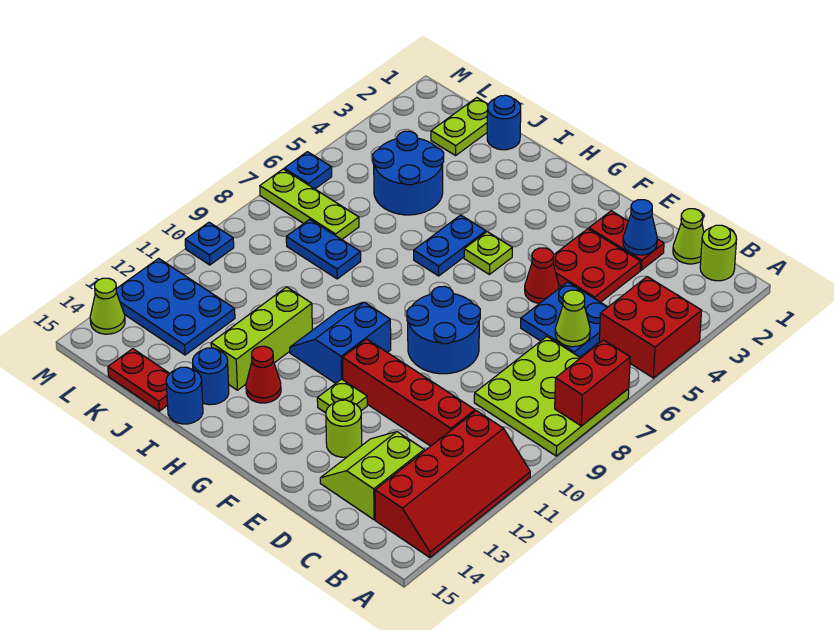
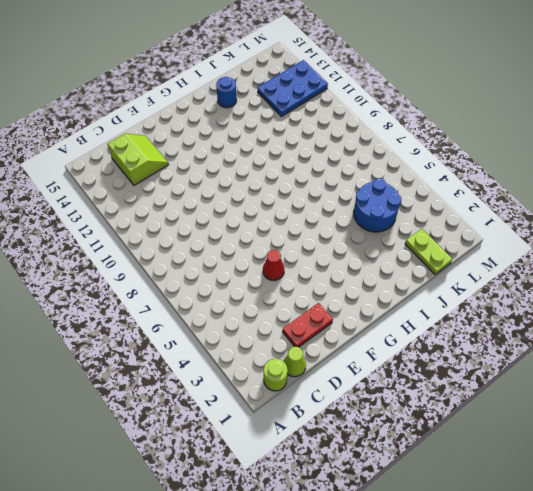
none -> red brick A4:B5 level 1
none -> lime plate A7:C9 level 1
none -> red slope A11:B14 level 1 top B
none -> blue plate C5:D6 level 1

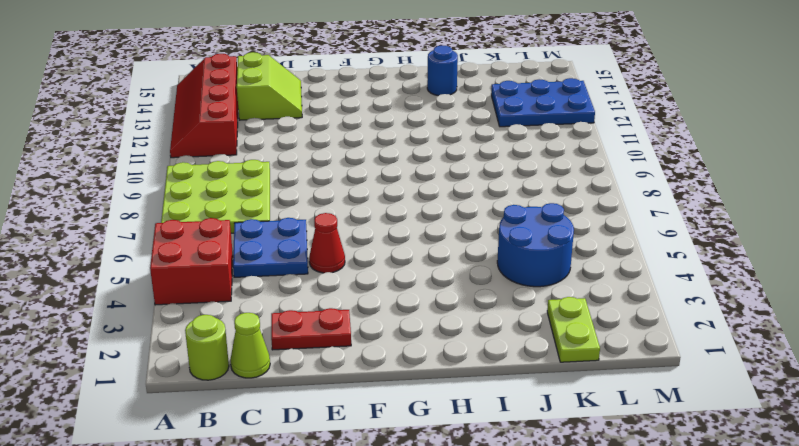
none -> red brick C11:F11 level 1
none -> red plate D3:E4 level 1
none -> blue round brick E8:F9 level 1
none -> lime round brick E13 level 1

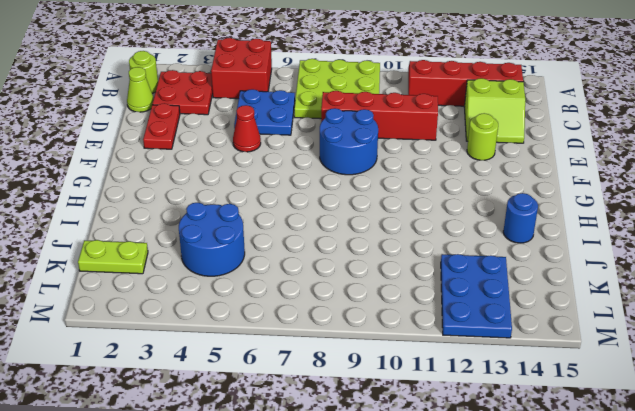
red plate B2:C3 level 1 -> red plate D3:E4 level 1
red brick D8:D11 level 1 -> red brick C11:F11 level 1
none -> lime plate F12 level 1
none -> lime plate G5 level 1
none -> blue slope G10:H11 level 1 top G
none -> blue plate H5:H6 level 1

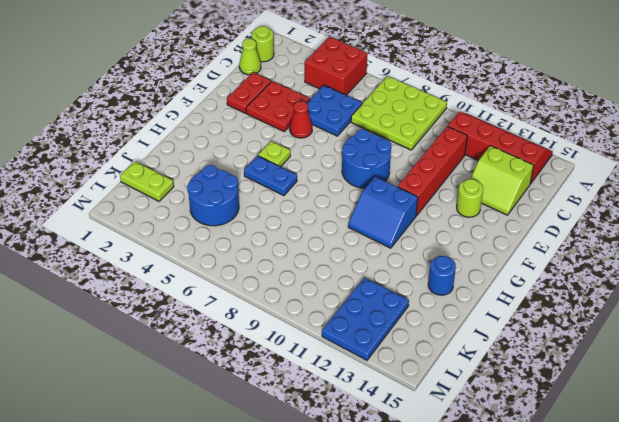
none -> lime plate F12 level 1
none -> red cone H13 level 1
none -> lime brick I11:I13 level 1
none -> blue round brick I15 level 1

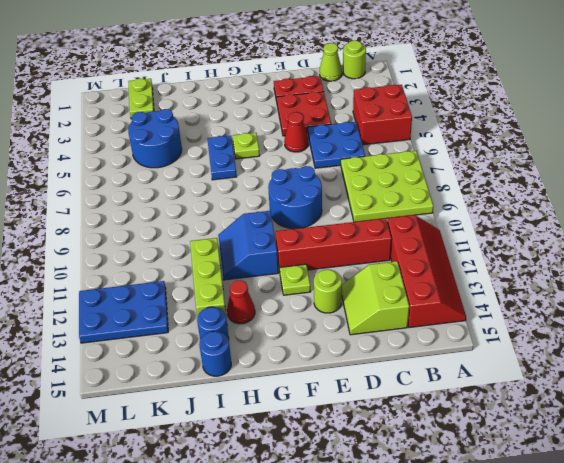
none -> blue round brick J1 level 1
none -> blue plate J8:K8 level 1
none -> red plate J15:K15 level 1
none -> lime plate K7:M7 level 1

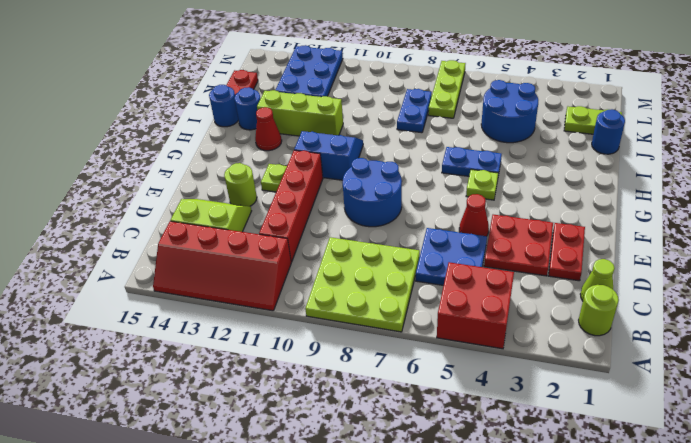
none -> blue plate M6 level 1
none -> blue plate M10 level 1
none -> lime cone M14 level 1
none -> red brick A7:A8 level 2

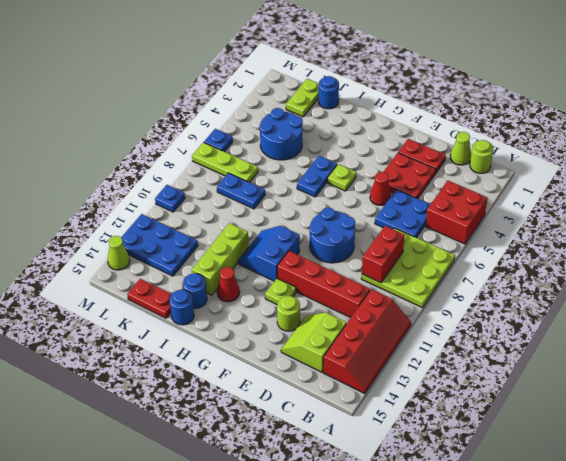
red brick C8:C9 level 2 -> red brick A7:A8 level 2
none -> lime cone C6 level 2
none -> blue cone D2 level 2

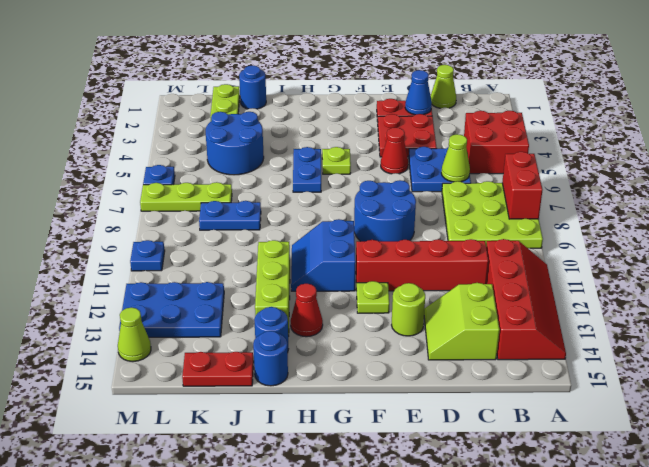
none -> lime round brick B1 level 1

